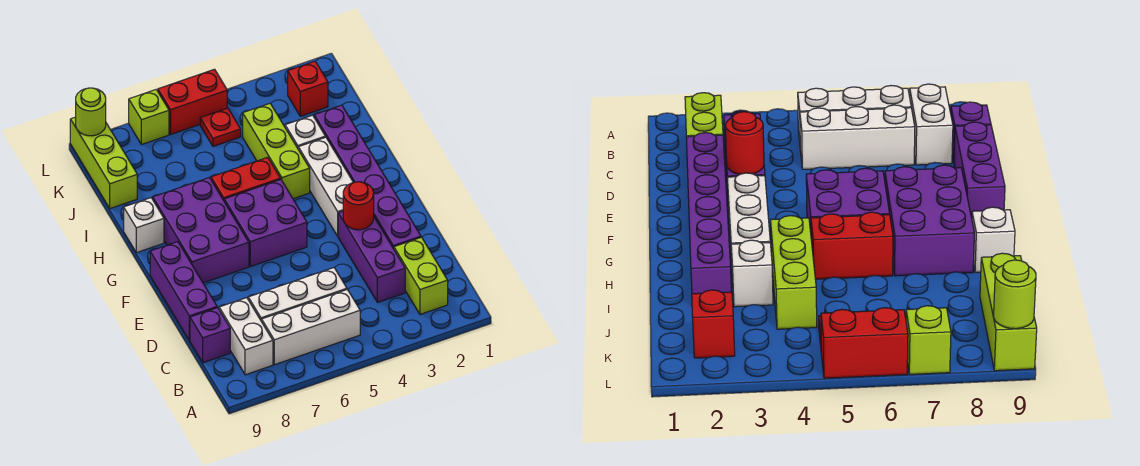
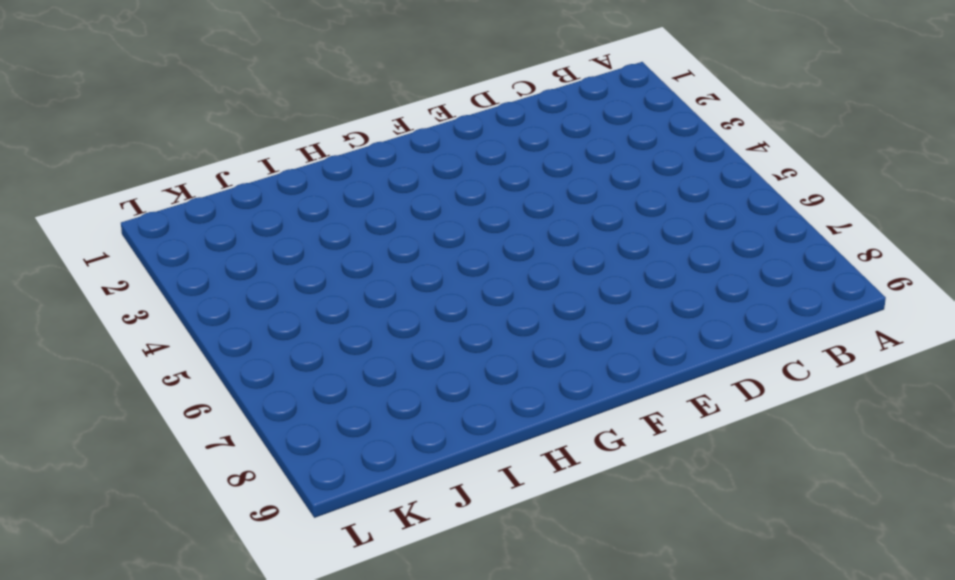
none -> lime brick B2:C2 level 1
none -> white brick B5:B7 level 1
none -> white brick B8:C8 level 1

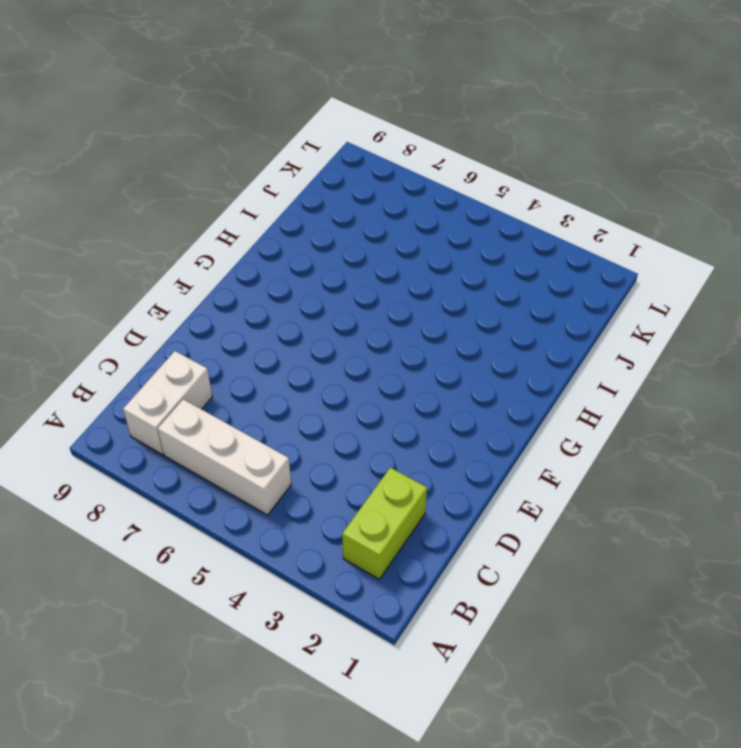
none -> purple brick C3:E3 level 1
none -> white brick C5:C7 level 1
none -> purple brick C9 level 1

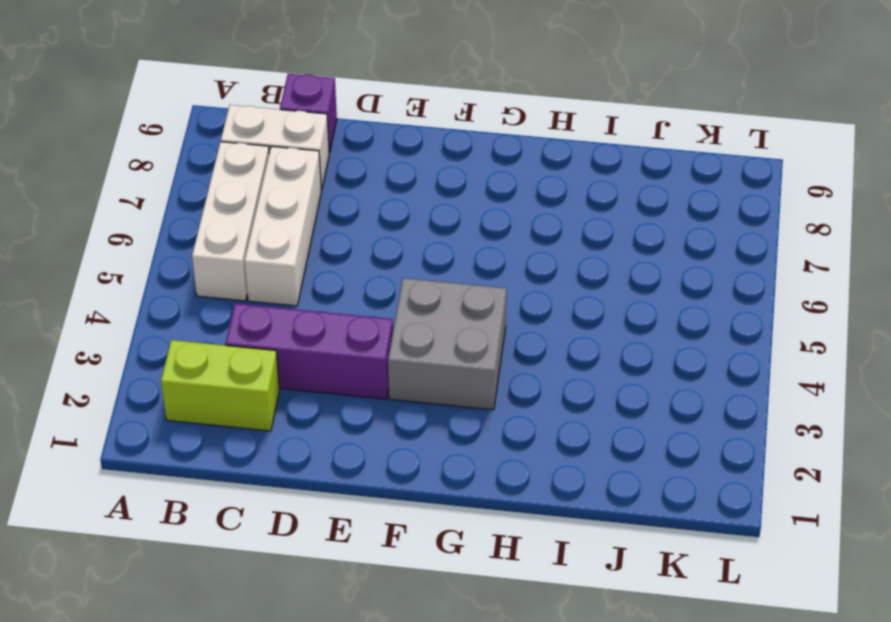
grey brick F3:G4 level 1 -> white brick F3:H3 level 1
none -> purple brick D2:I2 level 1
none -> purple brick D9:F9 level 1
none -> purple brick F5:G6 level 1

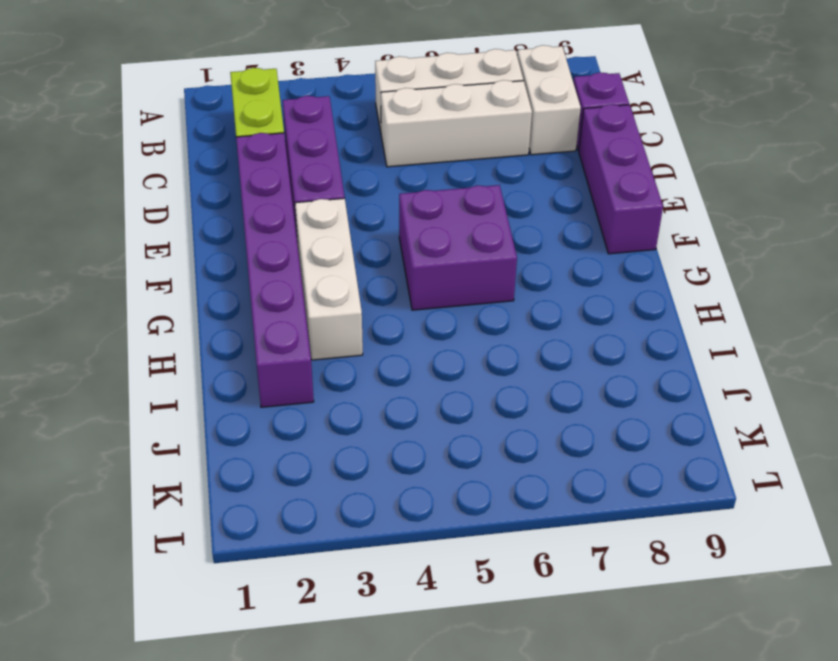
none -> purple brick F7:H8 level 1
none -> lime brick H4:J4 level 1
none -> red brick H5:H6 level 1

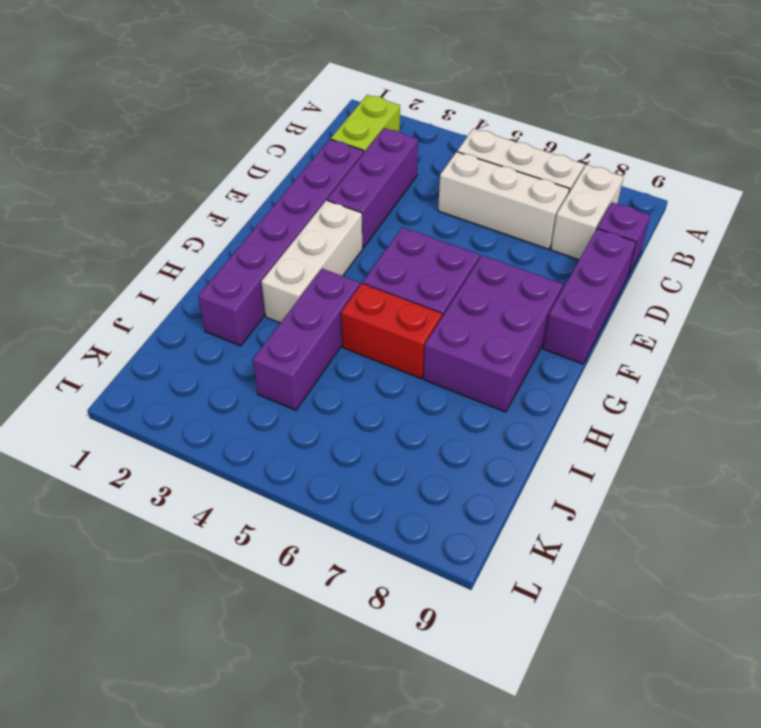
purple brick H4:J4 level 1 -> lime brick H4:J4 level 1
none -> white brick H9 level 1
none -> white brick I3 level 1
none -> lime brick J9:L9 level 1

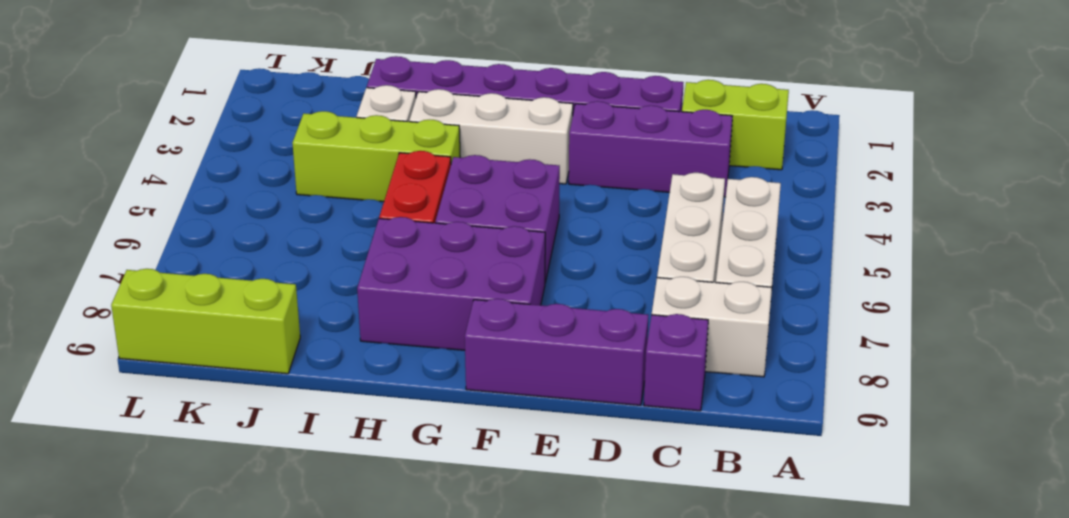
none -> white brick H9 level 1
none -> red brick K2 level 1
none -> red plate K5 level 1

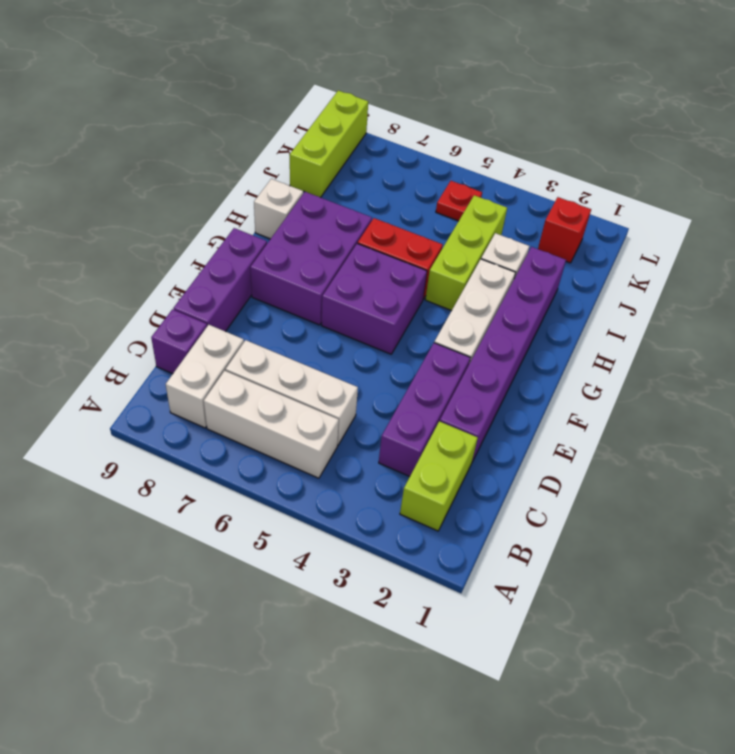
none -> red brick L5:L6 level 1
none -> lime brick L7 level 1
none -> red round brick E3 level 2

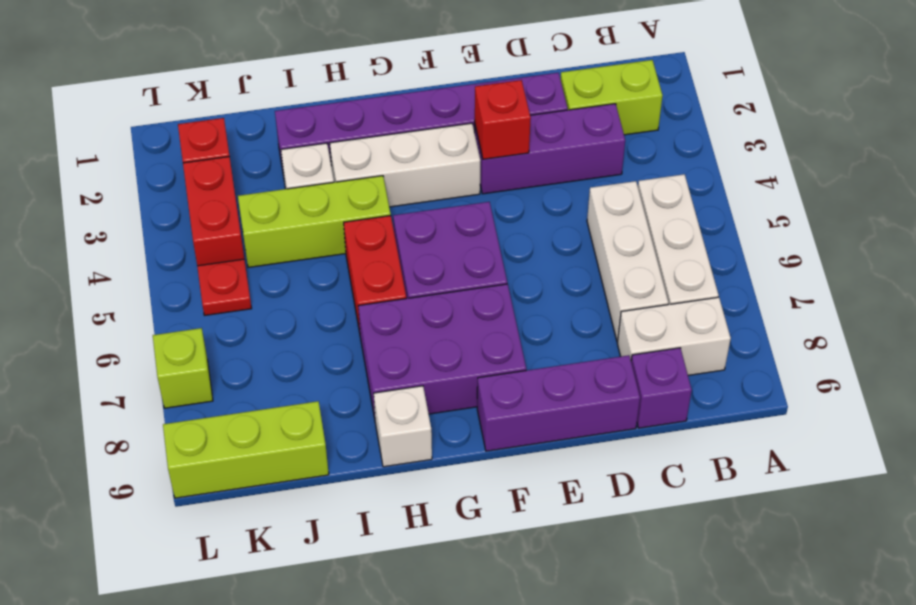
red brick E3 level 2 -> red round brick E3 level 2
red brick K3:K4 level 1 -> red brick L5:L6 level 1
none -> lime round brick L9 level 2

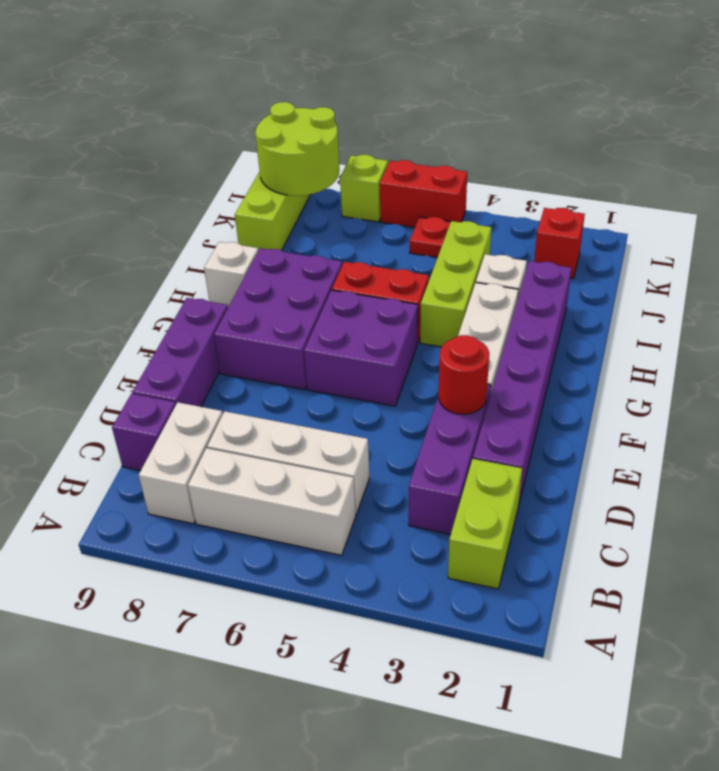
lime round brick K8:L9 level 2 -> lime round brick L9 level 2

